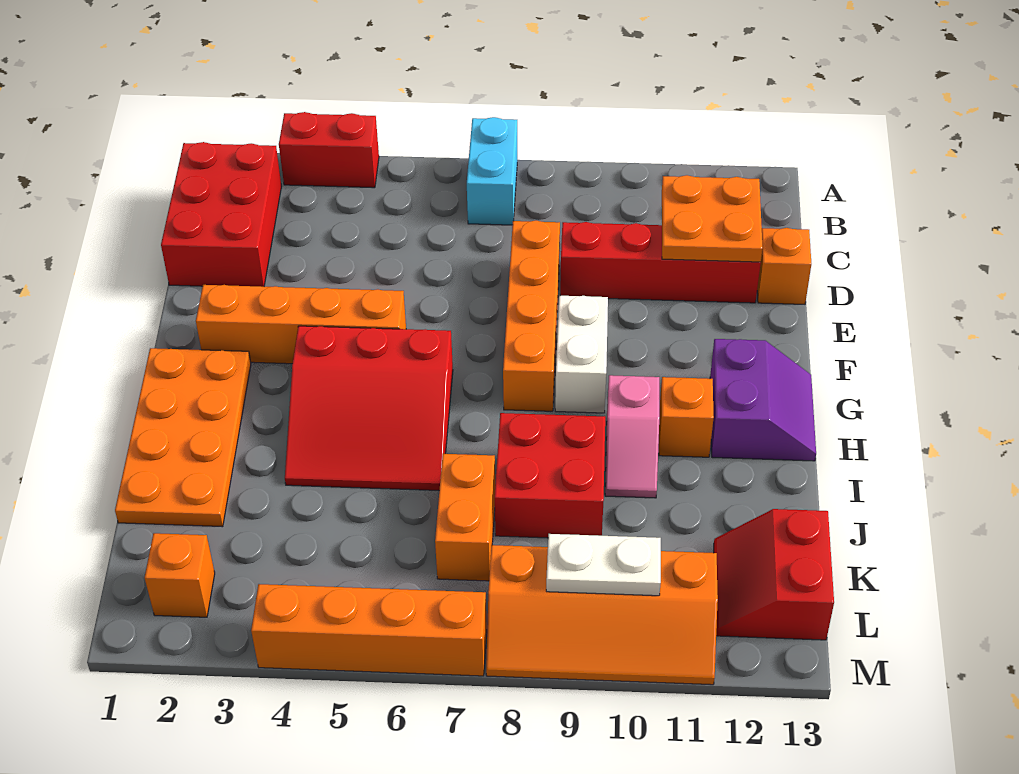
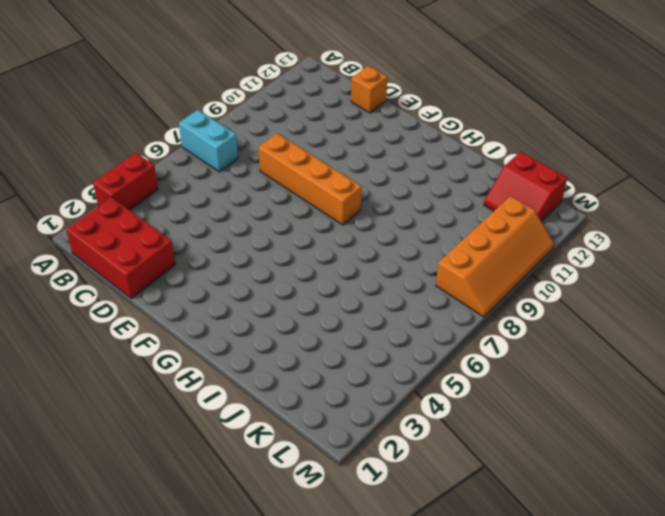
none -> red brick D9:D12 level 1
none -> orange brick F2:F5 level 1
none -> white brick F9:G9 level 1

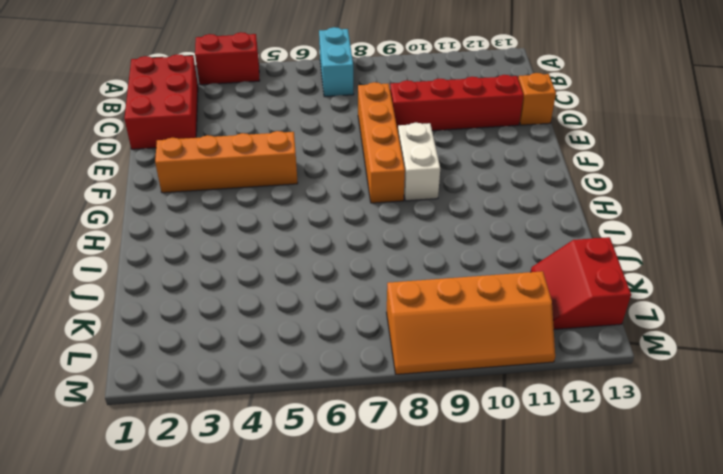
none -> orange plate G1:J2 level 1
none -> red slope G4:I6 level 1 top G
none -> purple slope G12:H13 level 1 top 12

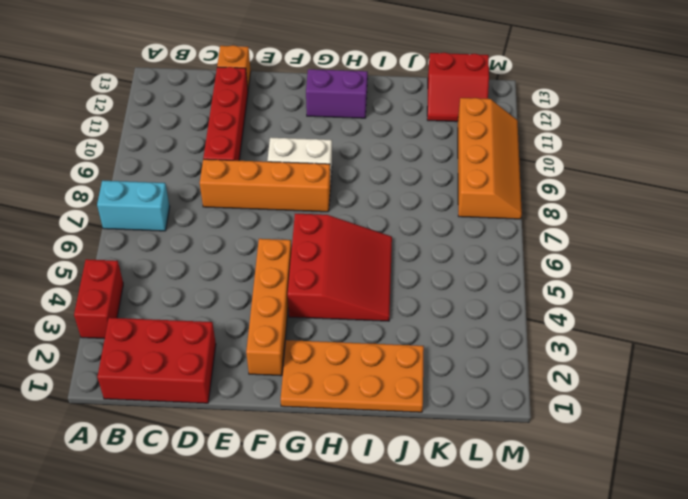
none -> pink slope H10:I10 level 1 top H
none -> orange brick H11 level 1
none -> red brick I8:J9 level 1

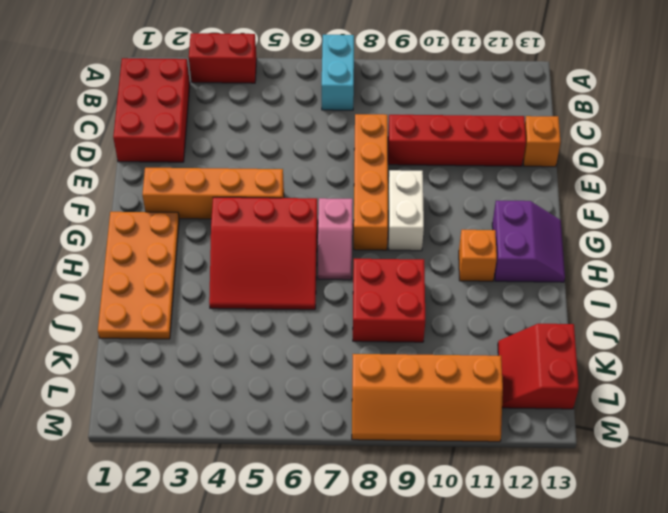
pink slope G7:H7 level 1 top G -> pink slope H10:I10 level 1 top H
none -> orange brick J7:K7 level 1
none -> orange brick L2 level 1
none -> orange brick M4:M7 level 1

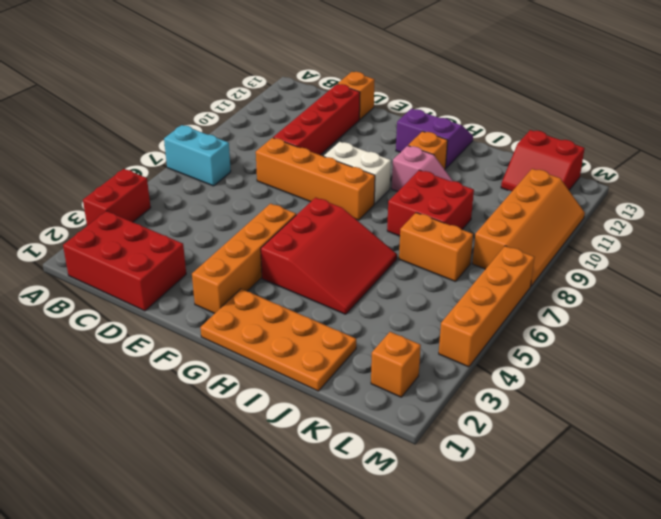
none -> orange plate C11:D12 level 2
none -> white plate L9:L10 level 2

